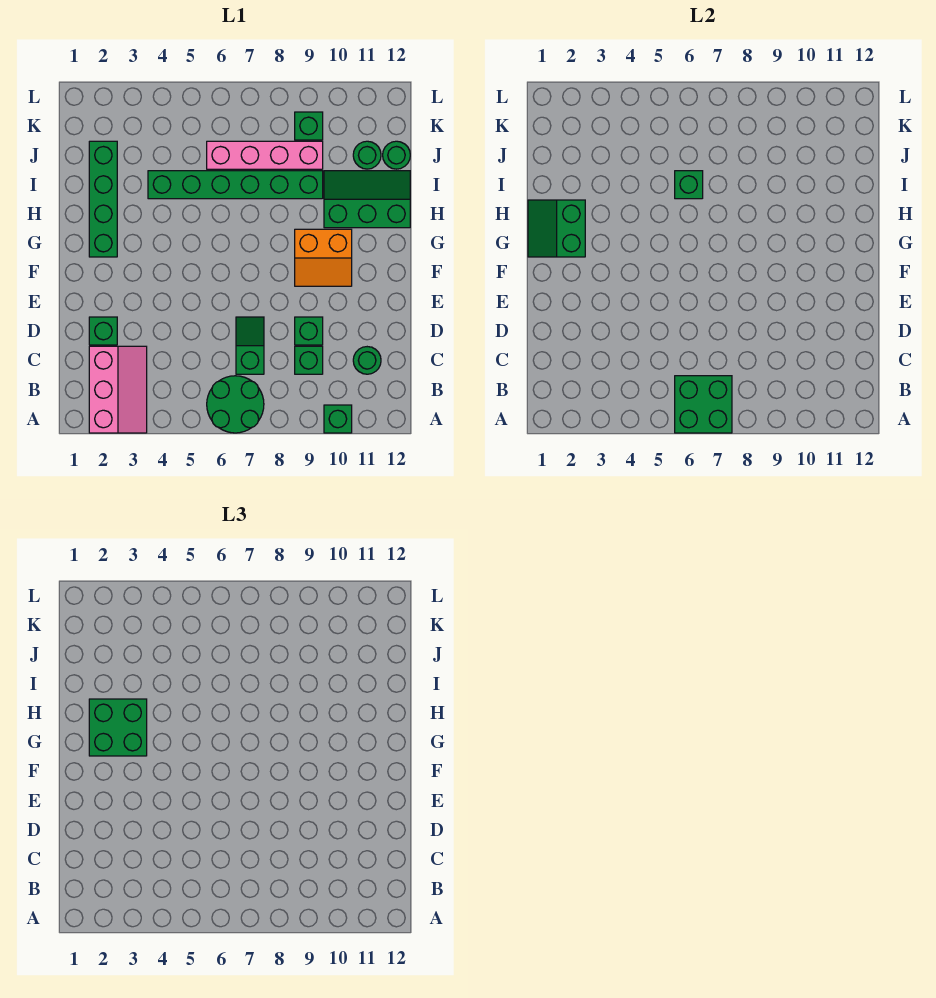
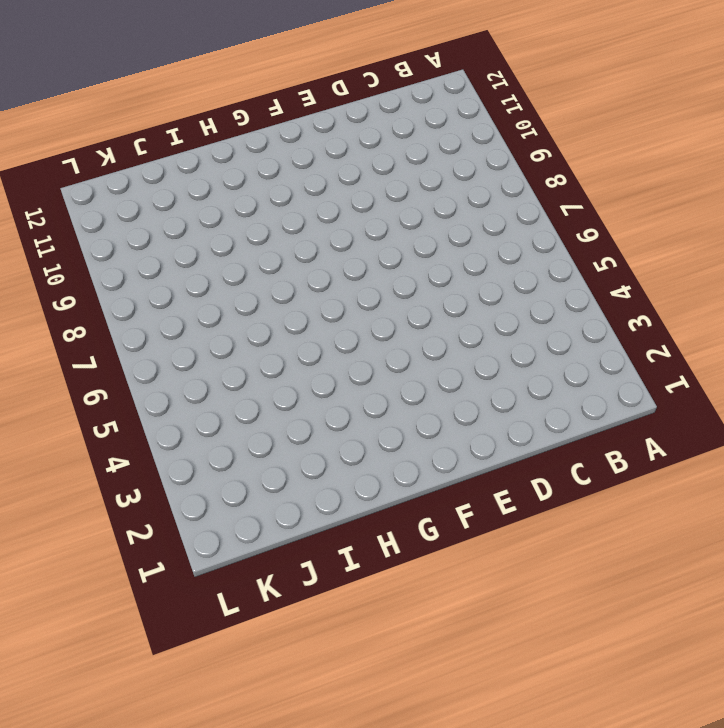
none -> pink slope A2:C3 level 1 top 2
none -> green round brick A6:B7 level 1
none -> green brick A10 level 1

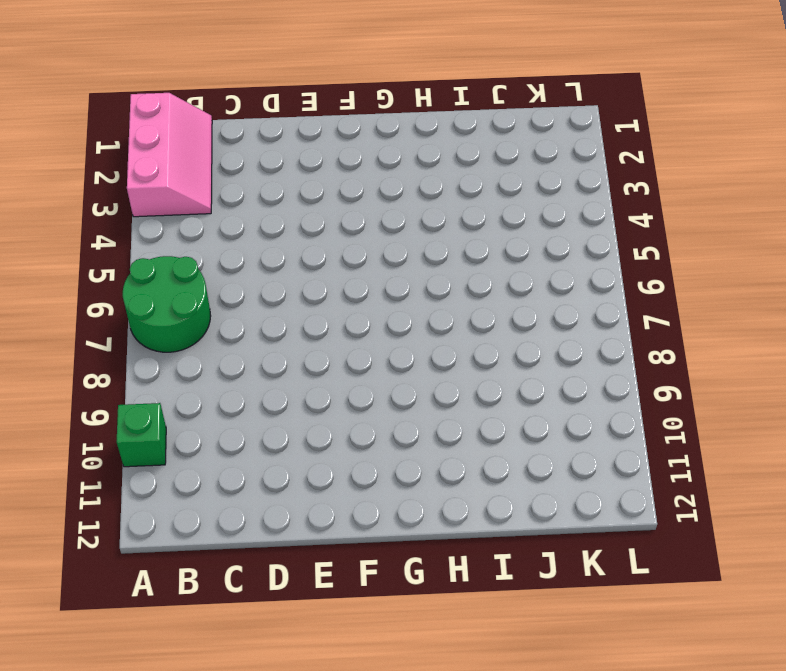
pink slope A1:B3 level 1 top A -> pink slope A2:C3 level 1 top 2
none -> green slope C7:D7 level 1 top C
none -> green brick C9 level 1
none -> green round brick C11 level 1

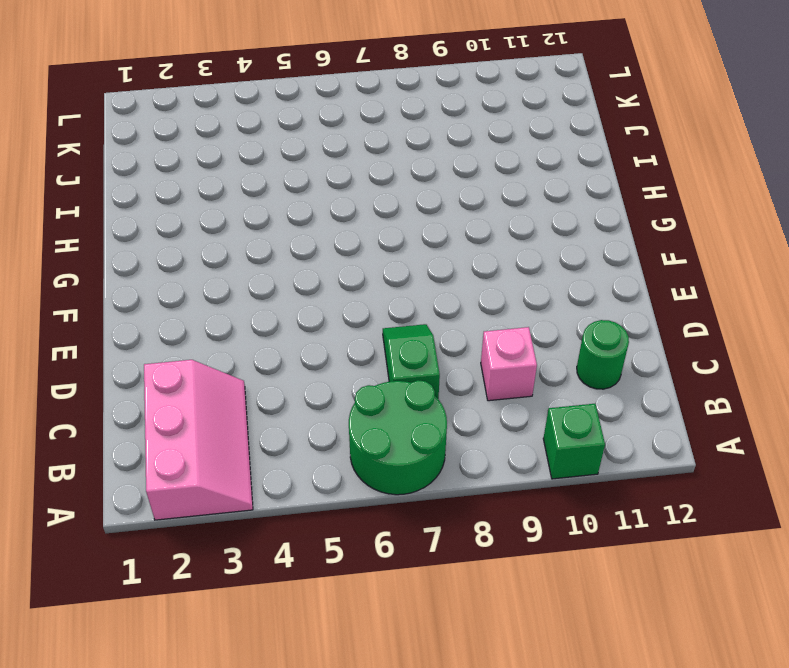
pink brick C9 level 1 -> green brick C9 level 1
none -> green brick D2 level 1
none -> green brick D9 level 1
none -> orange slope F9:G10 level 1 top G

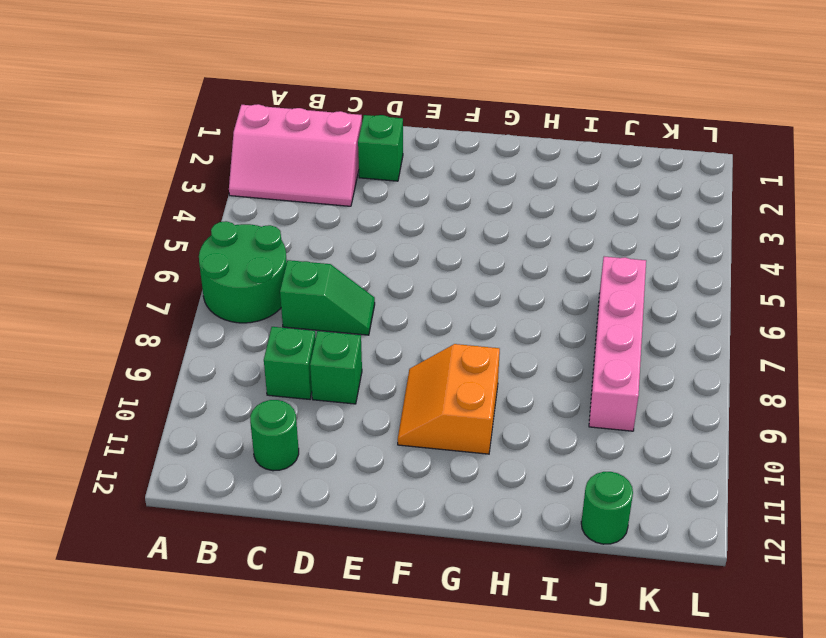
none -> green brick A10 level 1
none -> green brick G2:J2 level 1
none -> green slope H10:I12 level 1 top H

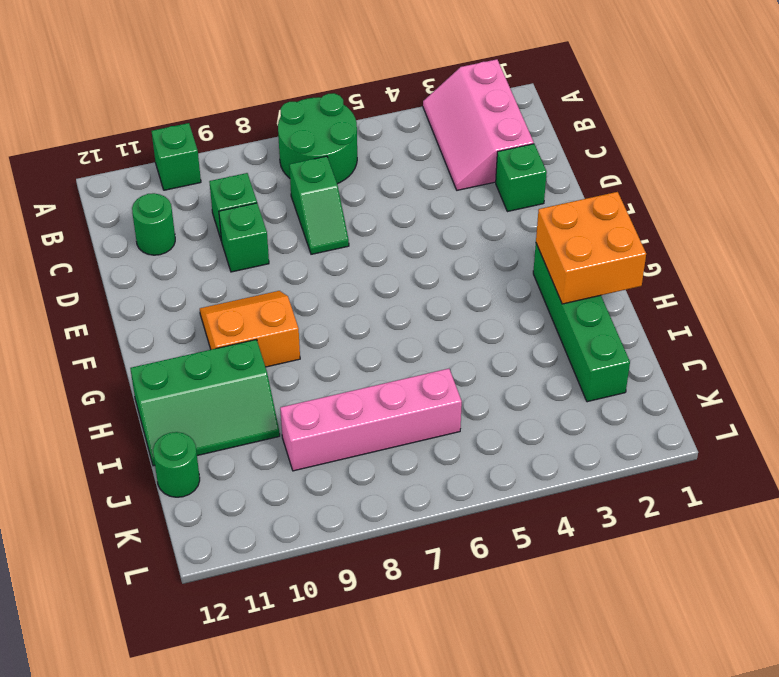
orange brick G1:H2 level 2 -> green slope G1:H2 level 2 top 2
none -> green brick I4:I9 level 1
none -> green round brick J11 level 1
none -> green brick K9 level 1

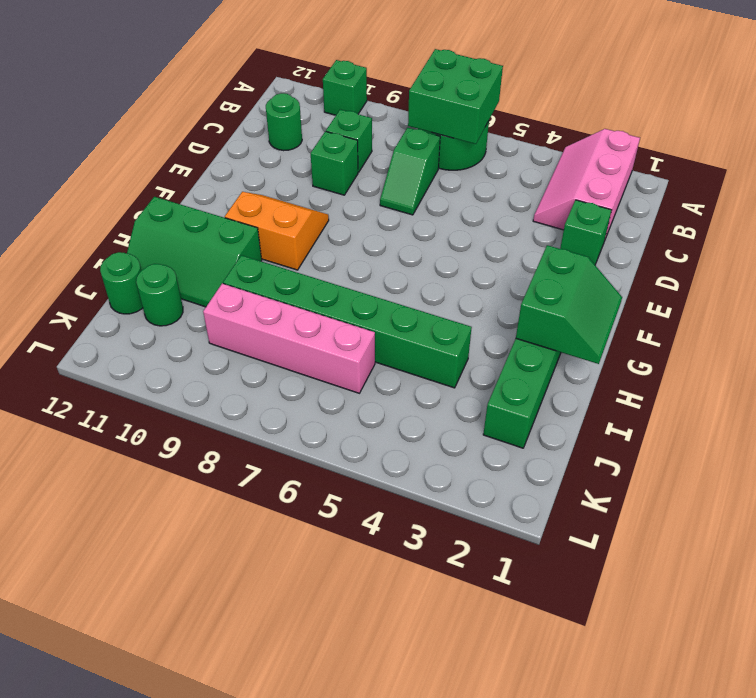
none -> green brick K9 level 1
none -> green brick I6 level 2
none -> green brick G2:H3 level 3

